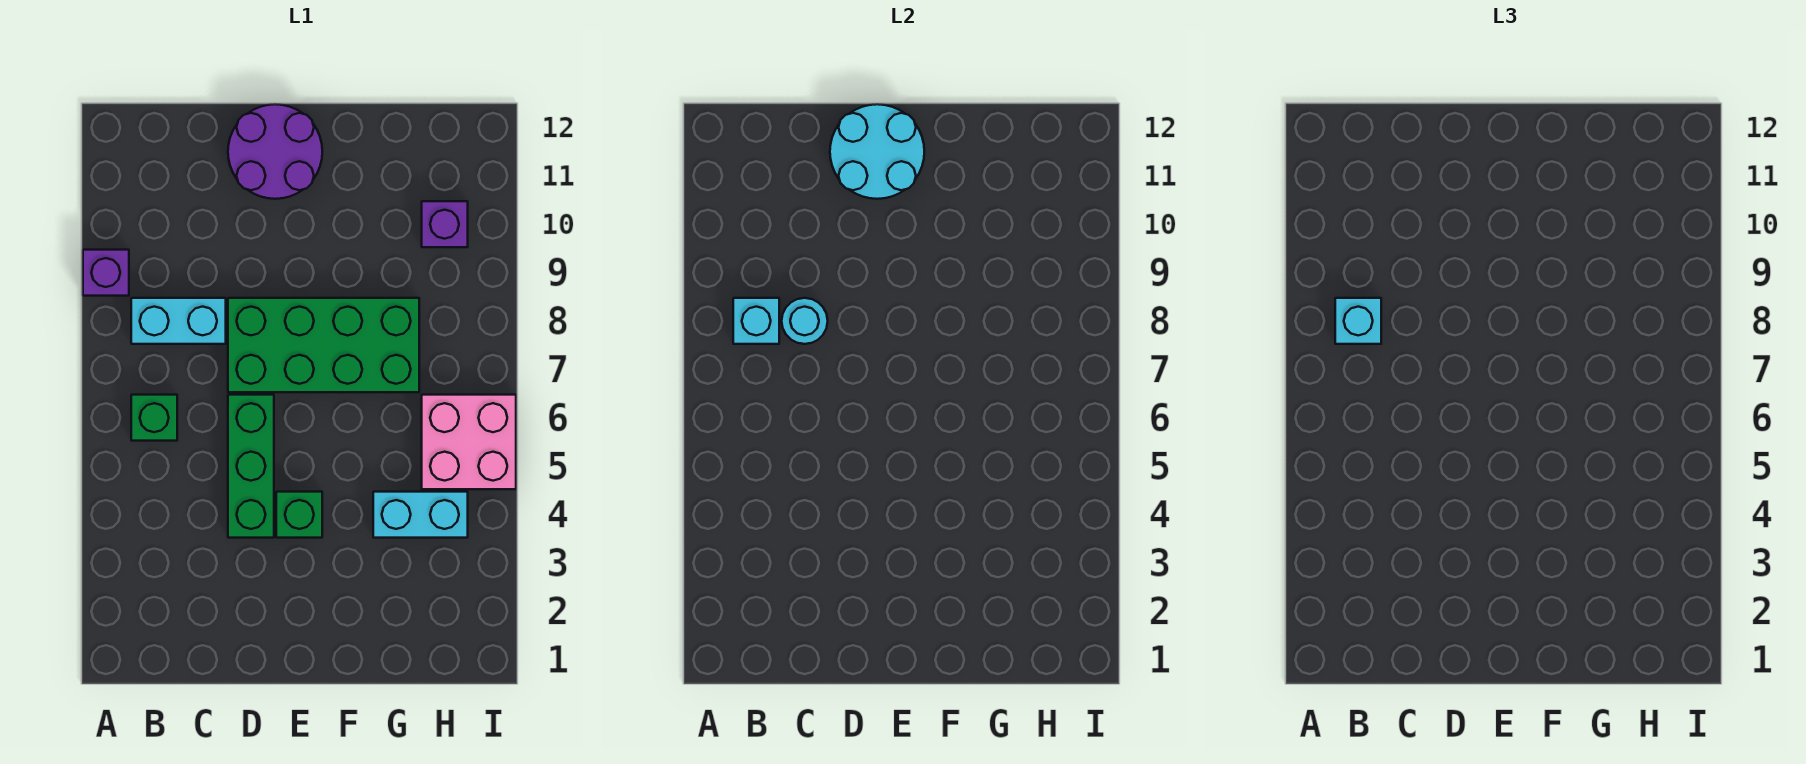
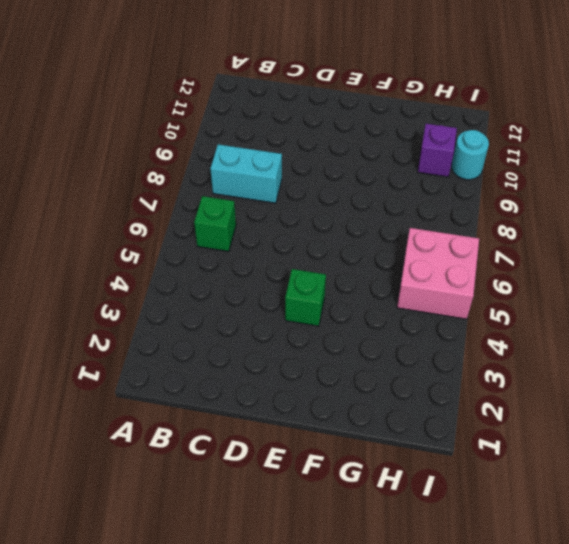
cyan round brick I10 level 1 -> cyan round brick C8 level 2
none -> purple brick A9 level 1
none -> green brick D4:D6 level 1
none -> green brick D7:G8 level 1

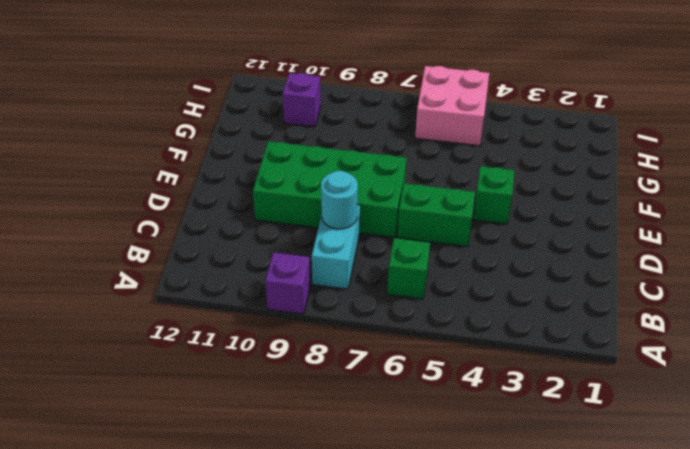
green brick D5:D6 level 1 -> green brick D4:D6 level 1
green brick D7:E10 level 1 -> green brick D7:G8 level 1
none -> purple round brick D11:E12 level 1
none -> cyan brick G4:H4 level 1
none -> cyan brick B8 level 2

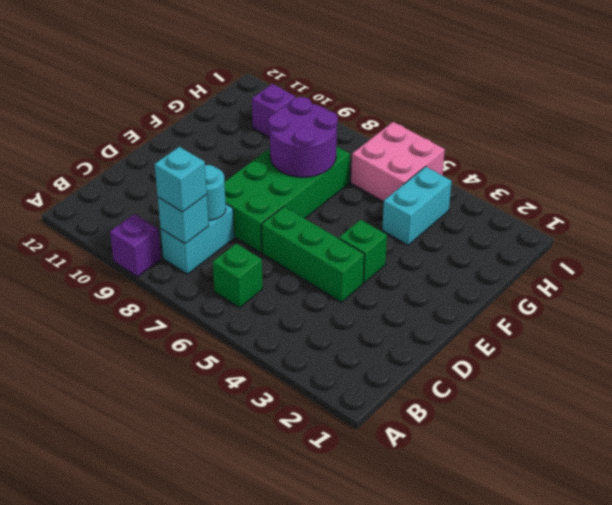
purple round brick F7:G8 level 2 -> purple round brick D11:E12 level 1
none -> cyan round brick D11:E12 level 2

